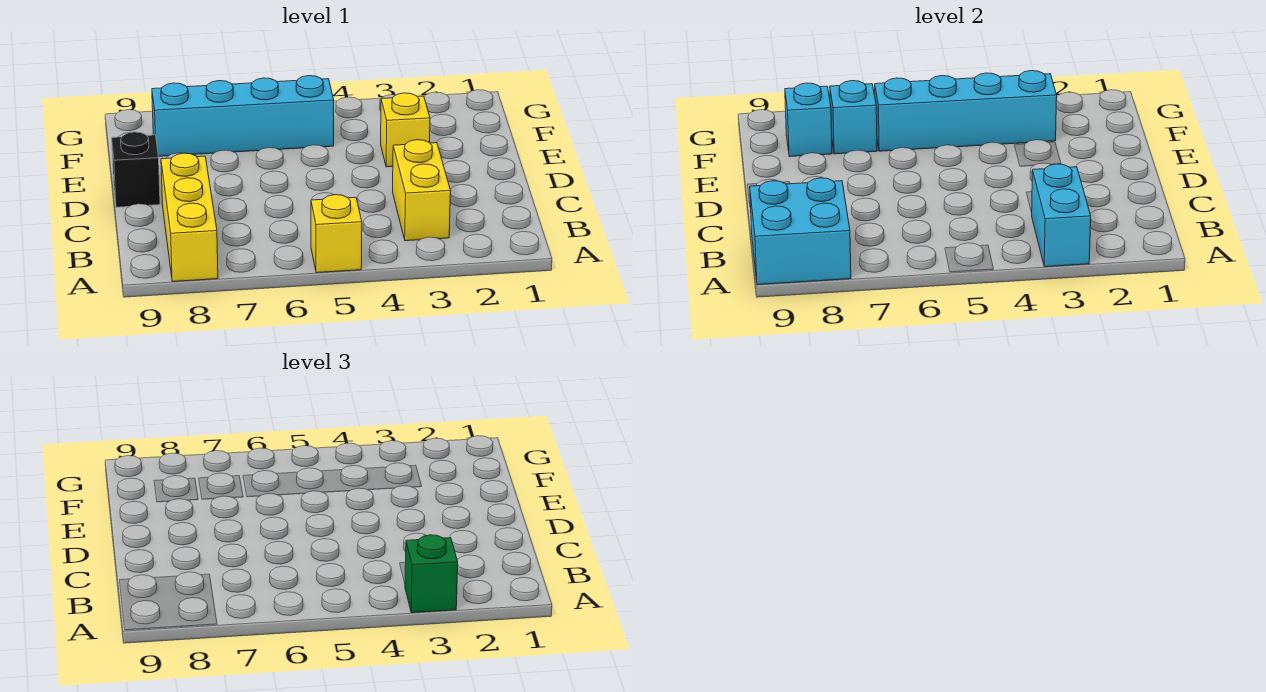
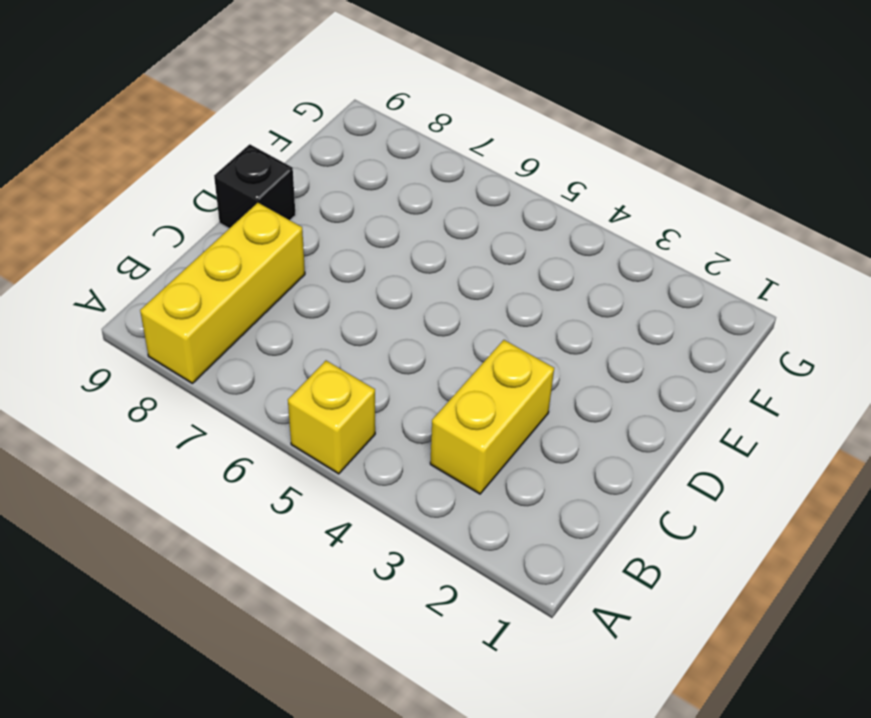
none -> yellow brick E3 level 1
none -> cyan brick F5:F8 level 1
none -> cyan brick A3:B3 level 2

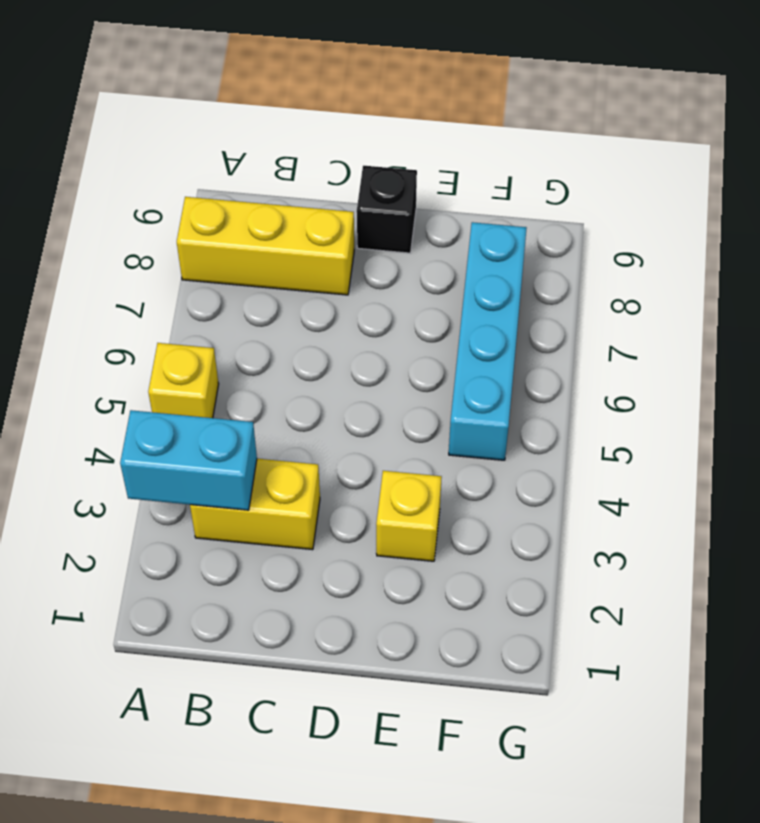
none -> cyan brick A8:B9 level 2
none -> cyan brick F3:F6 level 2
none -> cyan brick F7 level 2

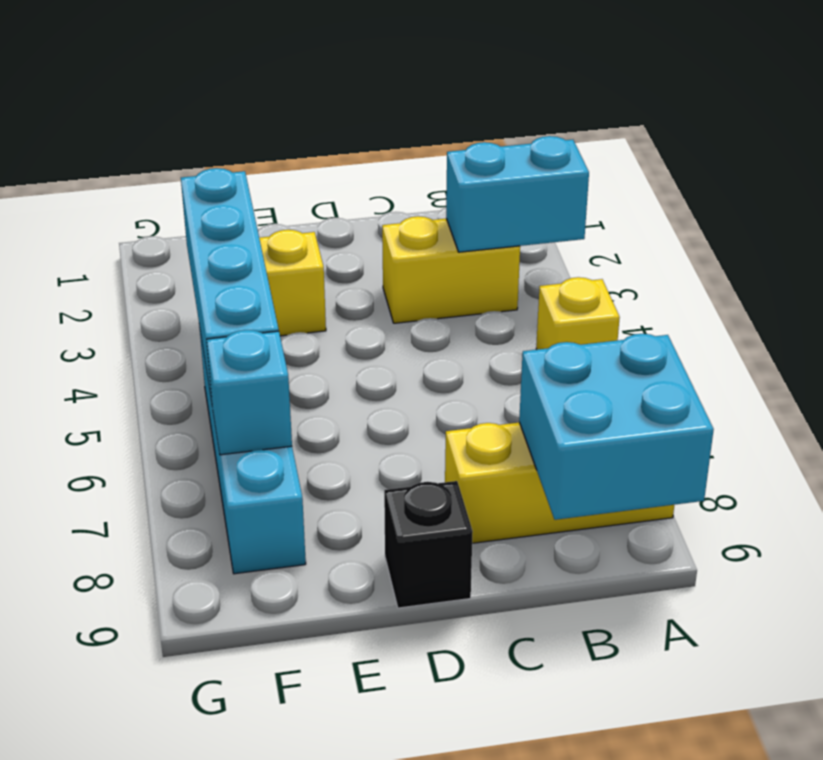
none -> cyan brick F8 level 2
none -> green brick A3 level 3

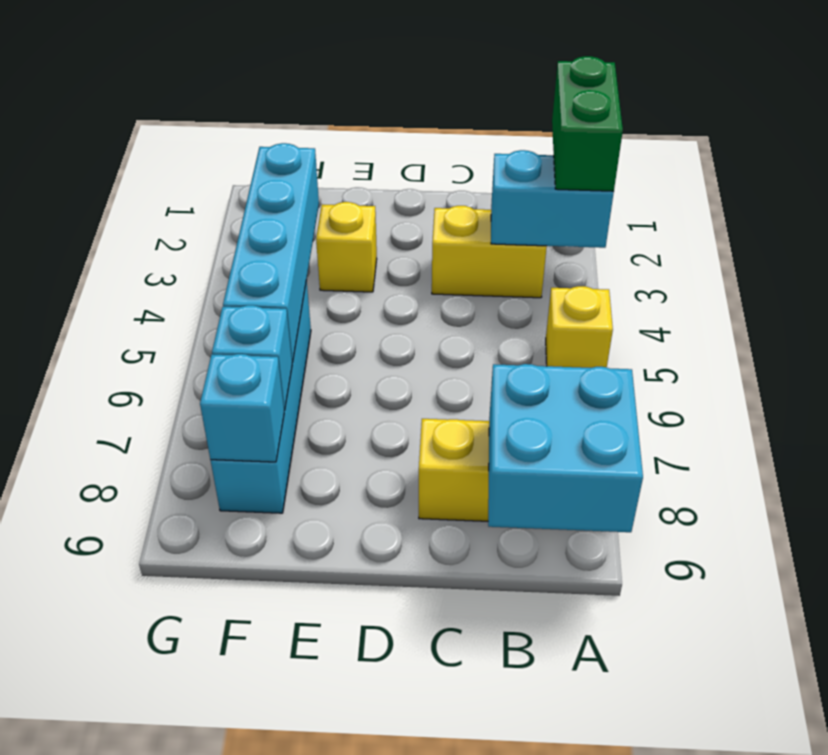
green brick A2:A3 level 3 -> green brick A3 level 3
none -> black brick D9 level 1

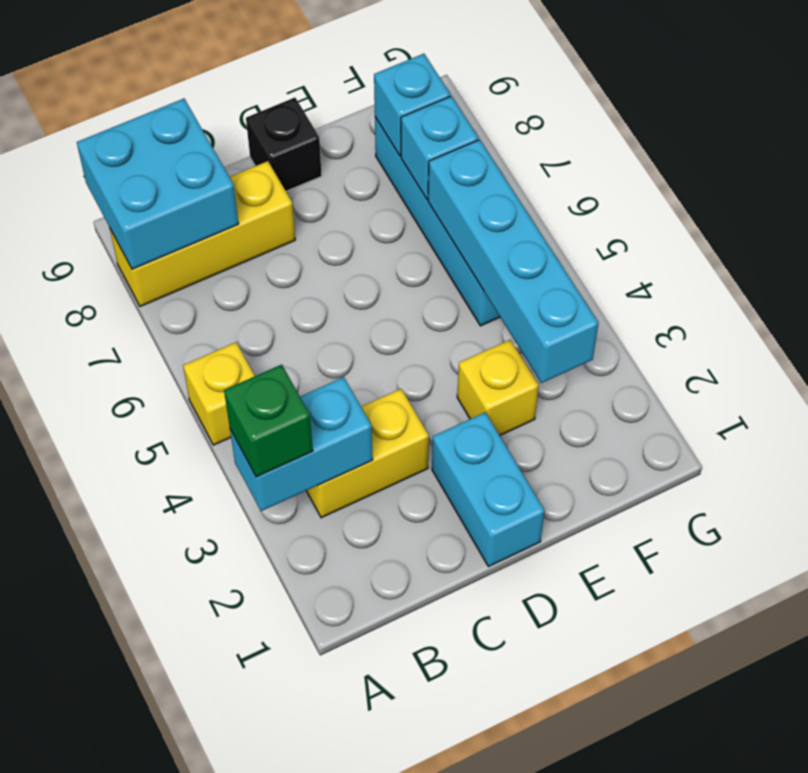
cyan brick D1:D2 level 1 -> none

